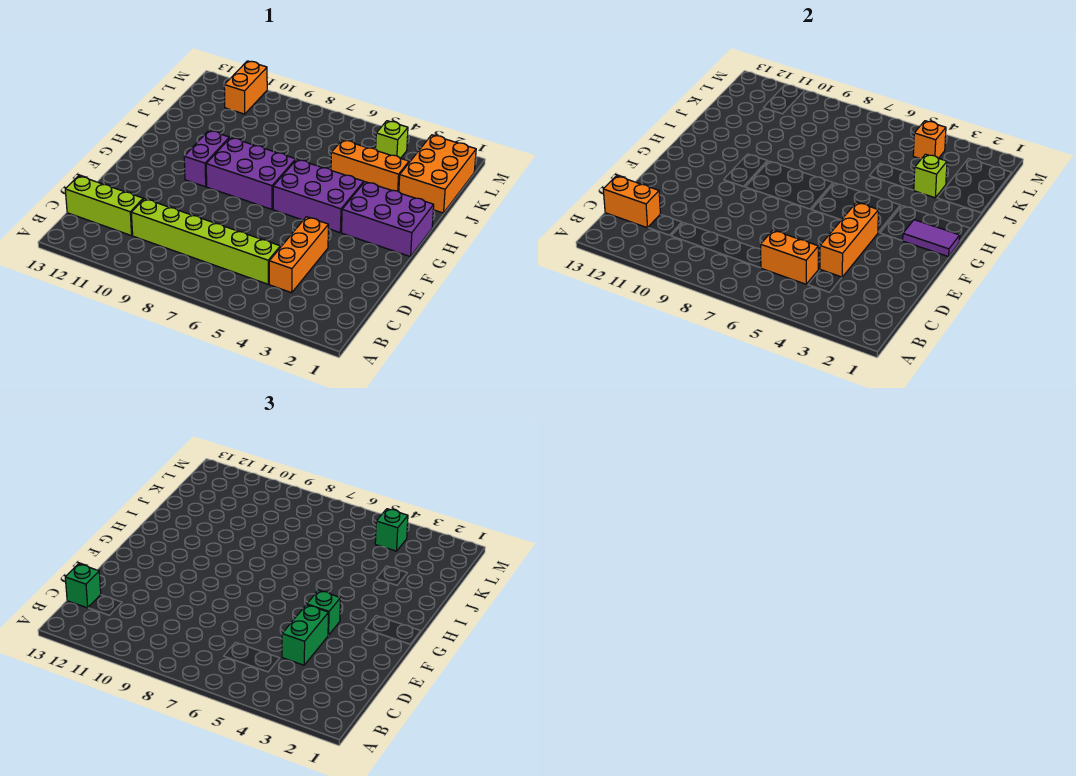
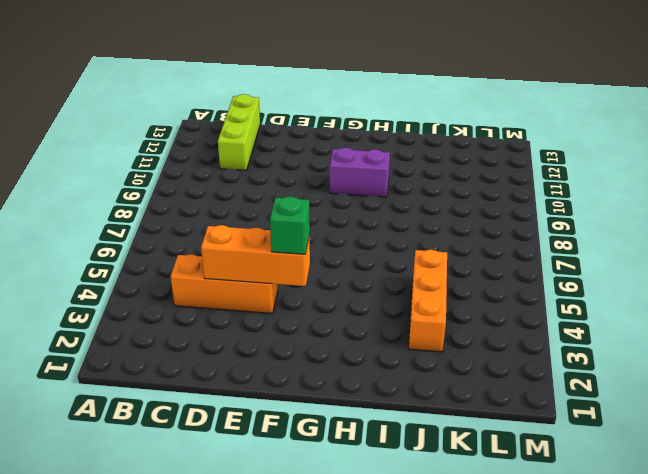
none -> lime brick C5:C10 level 1
none -> purple brick G1:H3 level 1
none -> purple brick G4:H6 level 1

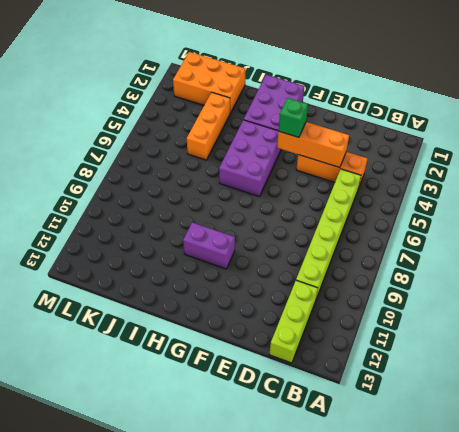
none -> purple brick G7:H9 level 1
none -> lime brick L4 level 1
none -> orange brick L11:M11 level 1

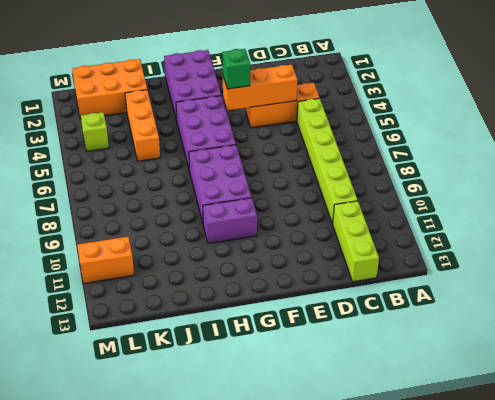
none -> orange brick C5:C6 level 2
none -> orange brick C12:C13 level 2
none -> purple tile G1:G2 level 2

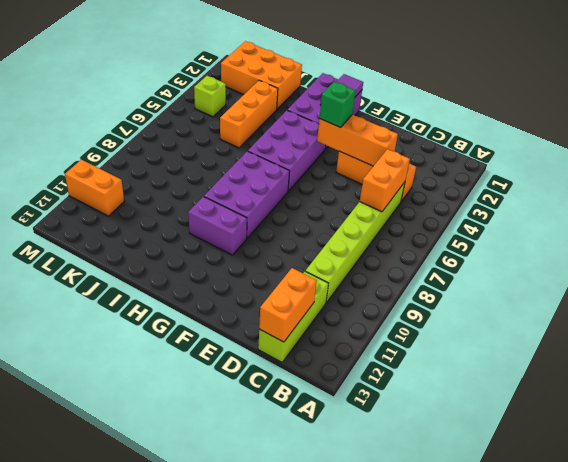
none -> lime brick J3 level 2
none -> orange brick L4 level 2
none -> green brick C13 level 3

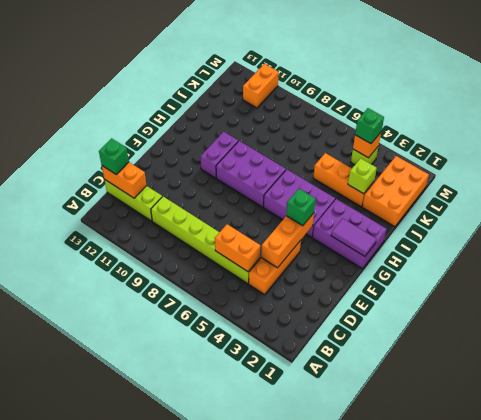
none -> green brick D4:E4 level 3

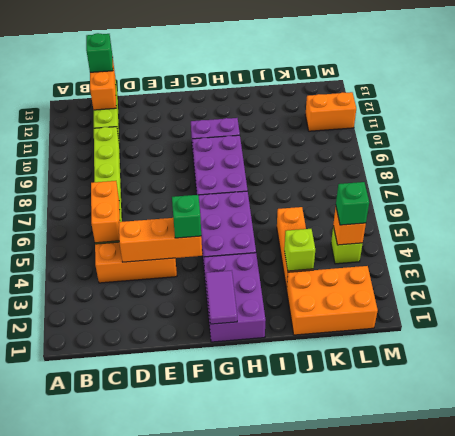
none -> green brick D4:E4 level 3

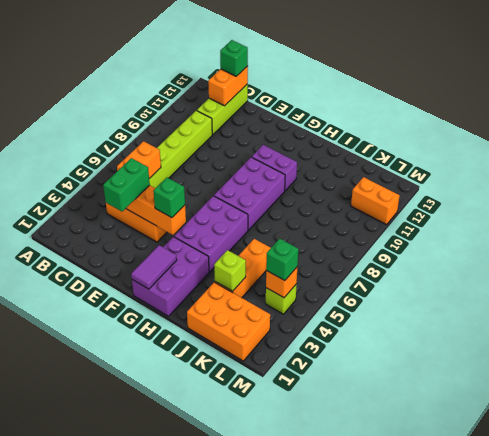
green brick D3:D4 level 3 -> green brick D4:E4 level 3

